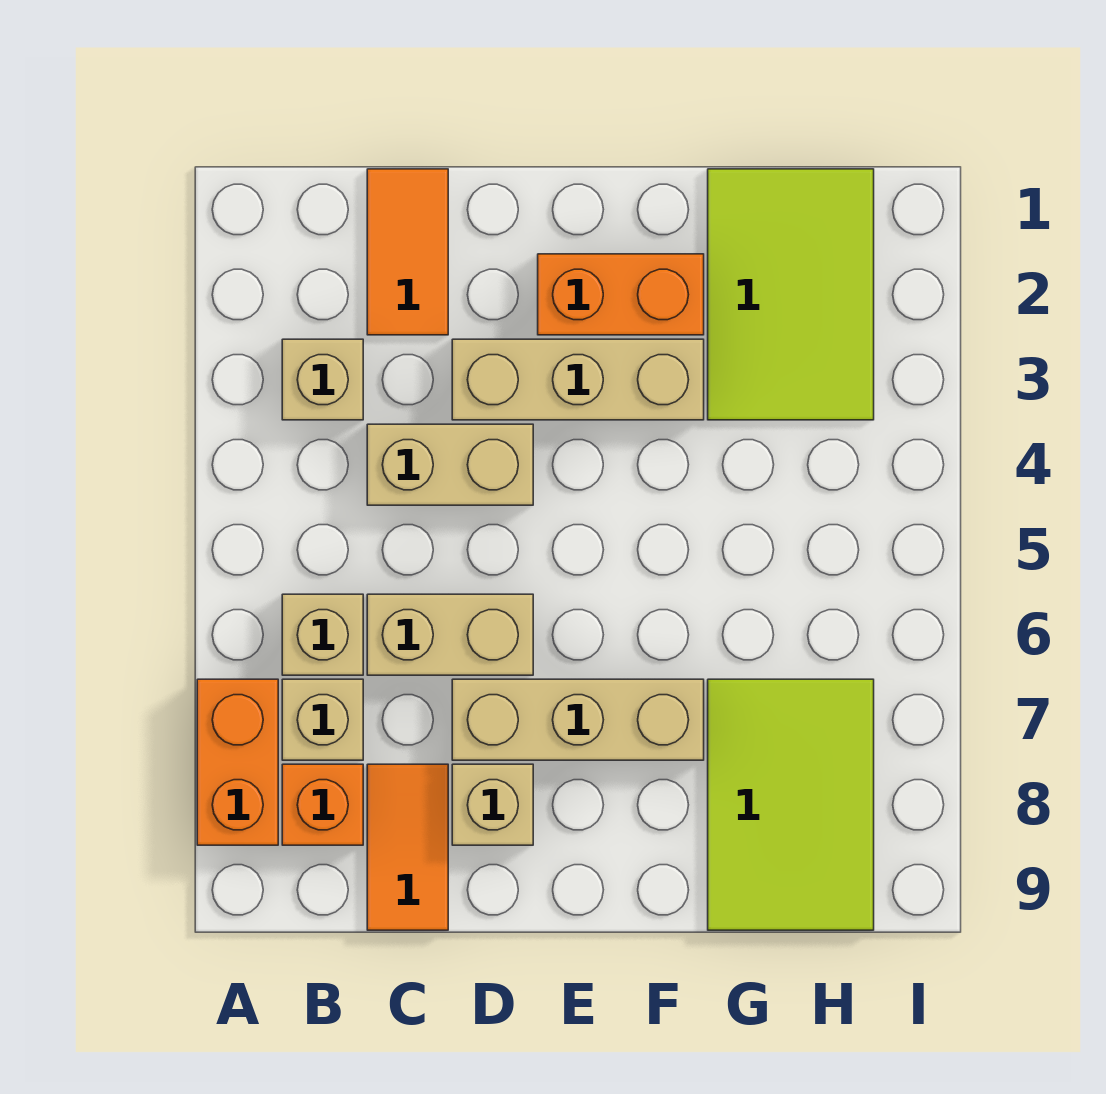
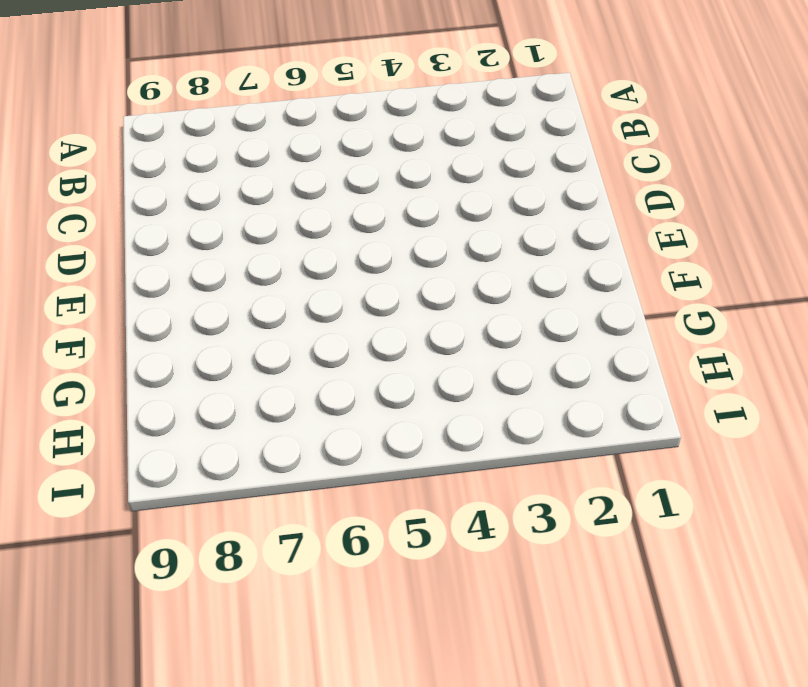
none -> orange brick A7:A8 level 1
none -> tan brick B3 level 1
none -> tan brick B6 level 1

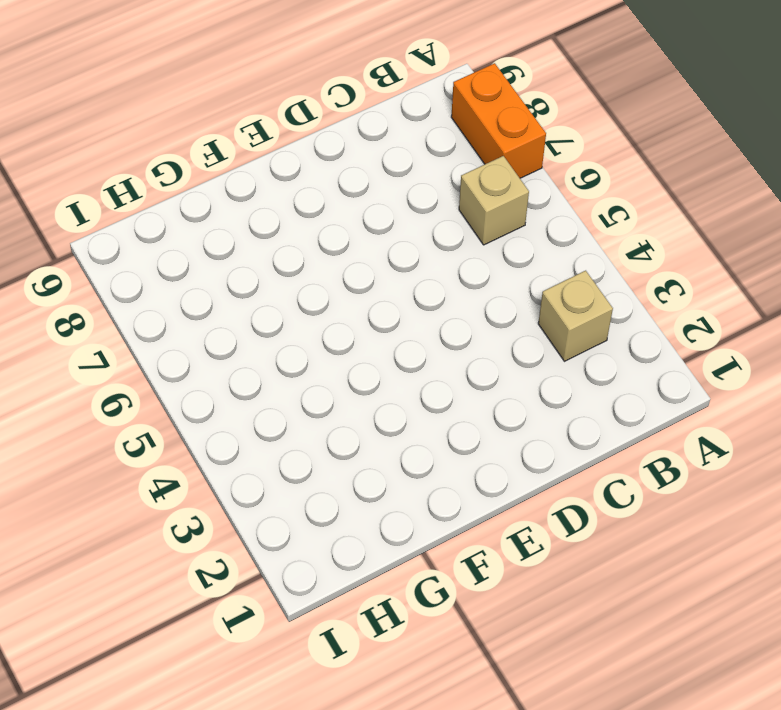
none -> tan brick B7 level 1
none -> orange brick B8 level 1
none -> orange tile C1:C2 level 1

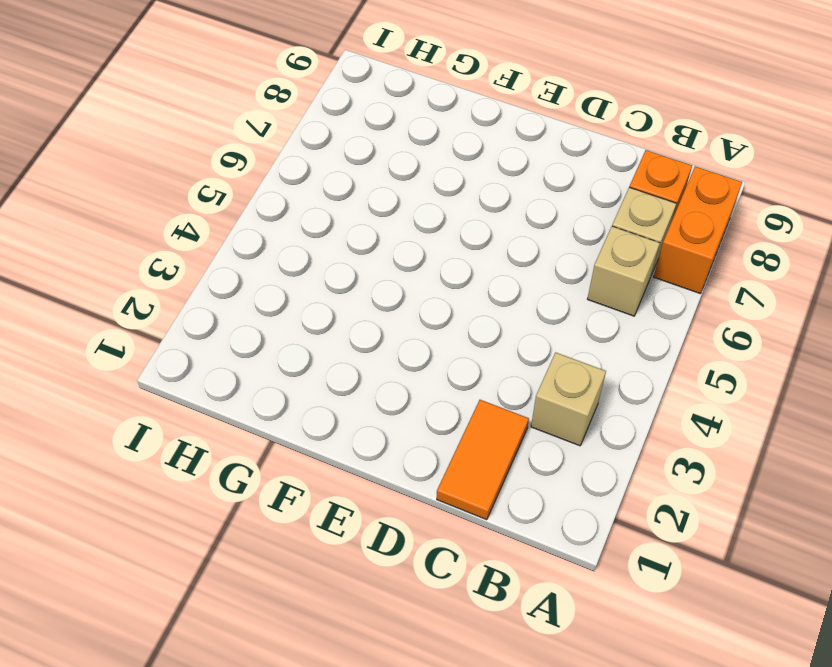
none -> tan brick C4:D4 level 1
none -> tan brick C6:D6 level 1
none -> orange tile C8:C9 level 1

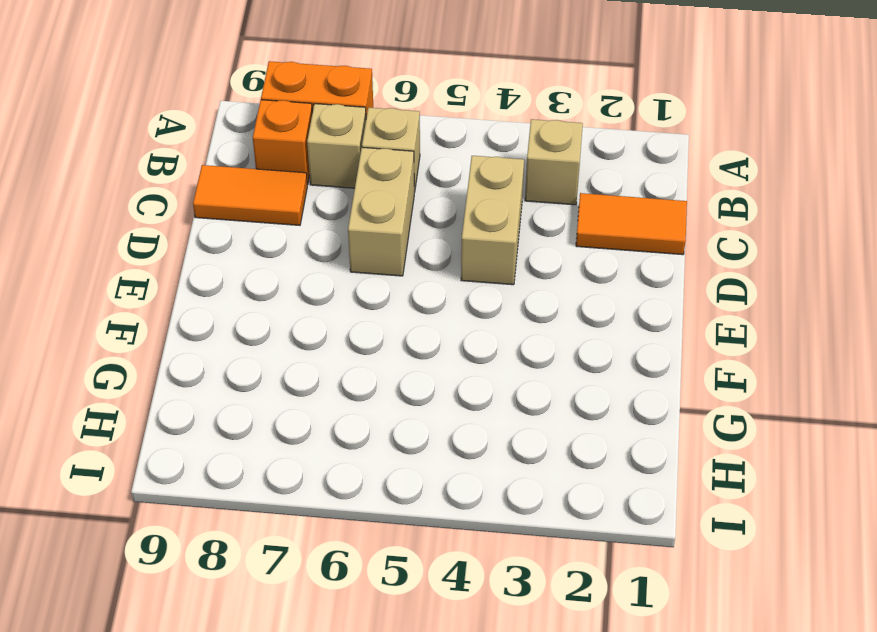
none -> tan brick D3:F3 level 1
none -> tan brick D7:F7 level 1
none -> tan brick D8 level 1

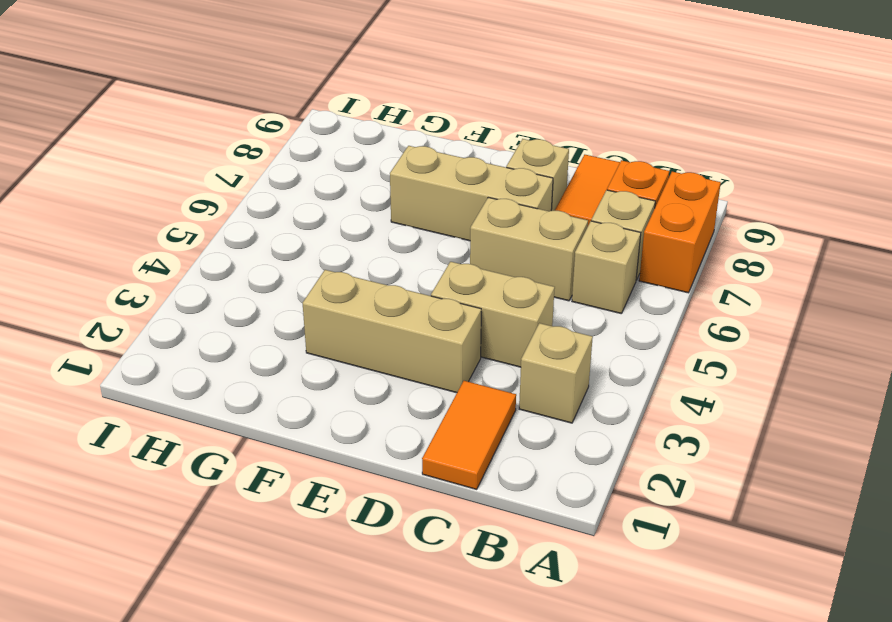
none -> orange brick E2:F2 level 1
none -> lime tile G1:H3 level 1
none -> lime tile G7:H9 level 1

